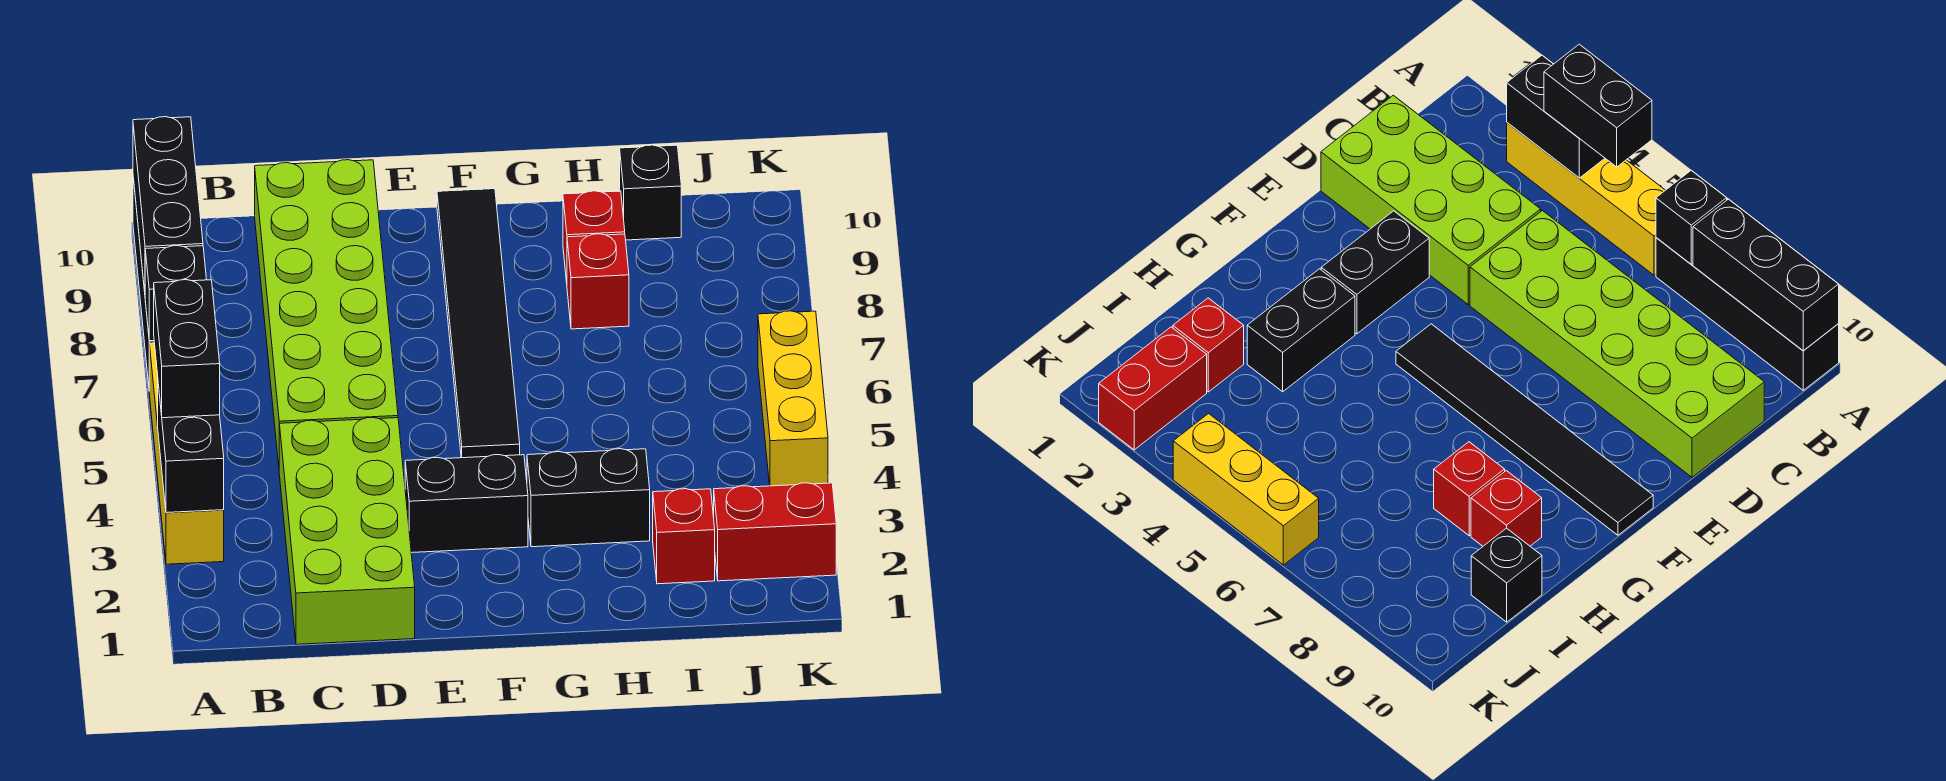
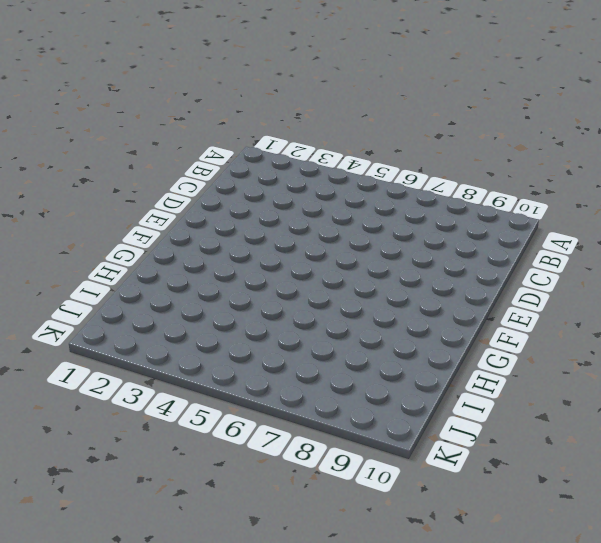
none -> yellow brick A3:A6 level 1
none -> black brick A7:A10 level 1
none -> lime brick C1:D4 level 1

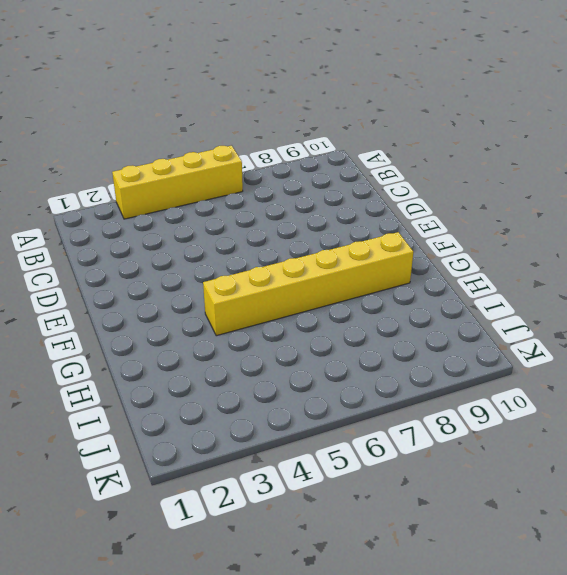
yellow brick G4:G9 level 1 -> none
none -> black brick A7:A10 level 1
none -> lime brick C1:D4 level 1
none -> lime brick C5:D10 level 1

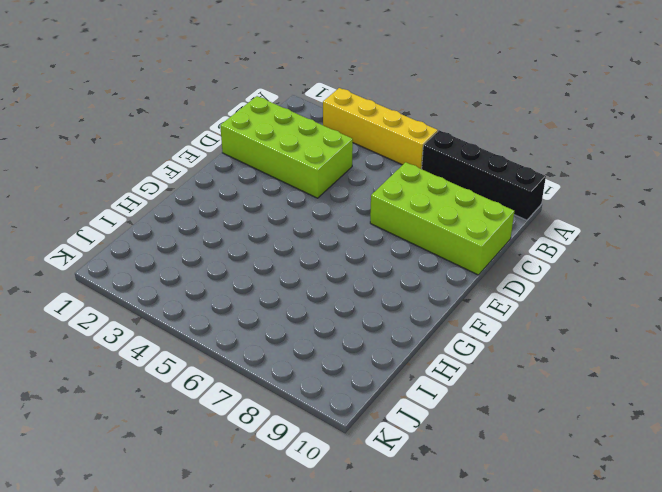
lime brick C7:D10 level 1 -> lime brick C5:D10 level 1
none -> black brick E3:F3 level 1
none -> black tile F5:F10 level 1
none -> black brick G3:H3 level 1

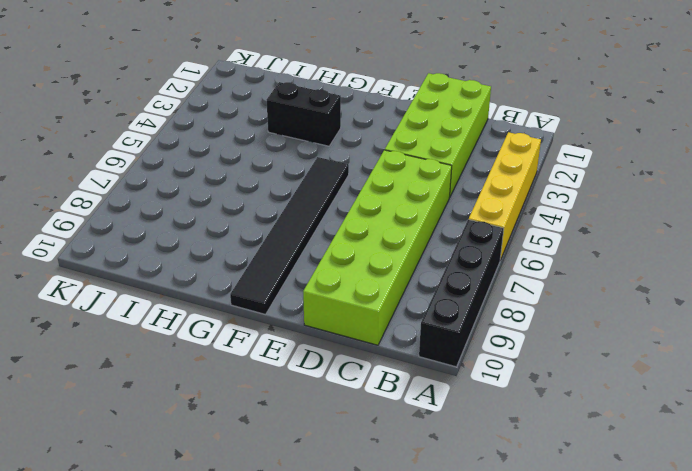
none -> black brick E3:F3 level 1
none -> red brick H8 level 1
none -> red brick H9 level 1

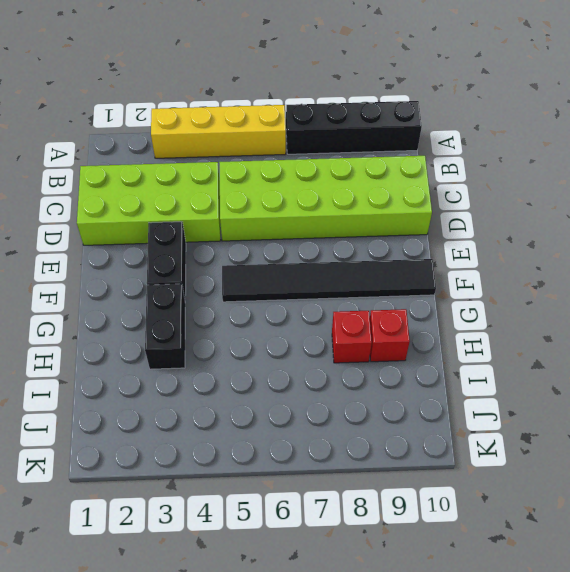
none -> red brick I2 level 1
none -> black brick I10 level 1
none -> red brick J2:K2 level 1

